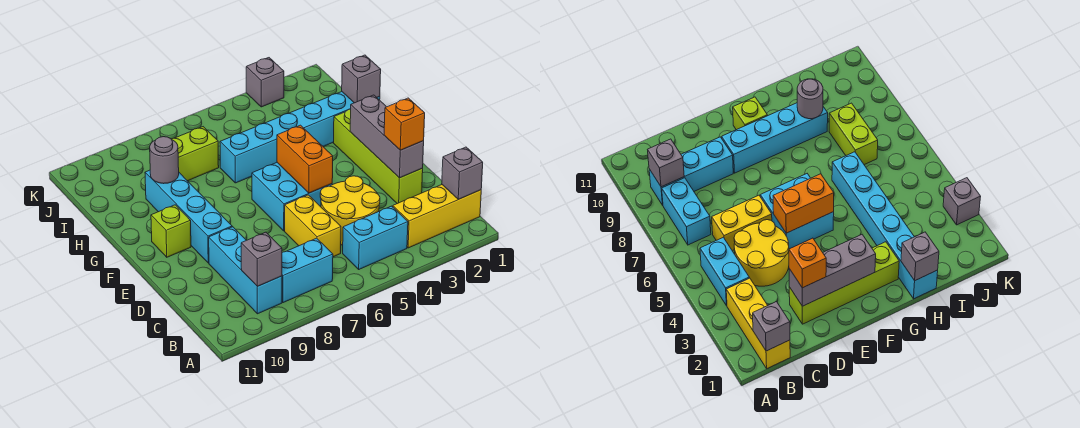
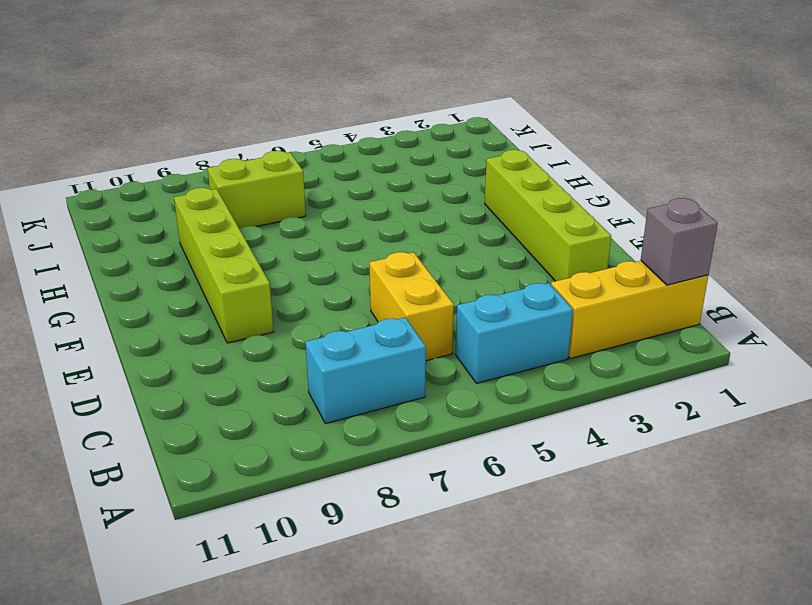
lime brick E9:H9 level 1 -> cyan brick E9:H9 level 1
none -> cyan brick B9:D9 level 1
none -> yellow round brick C4:D5 level 1
none -> cyan brick E5:F6 level 1

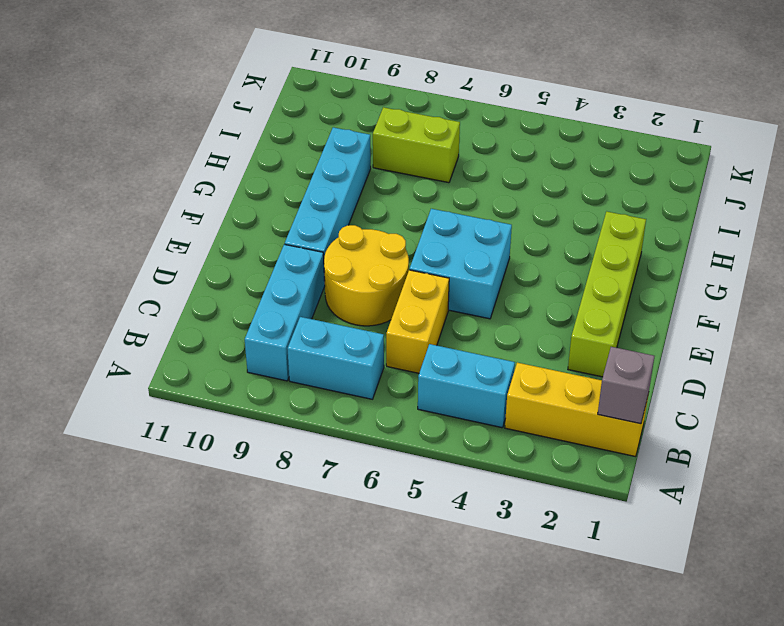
yellow round brick D7:E8 level 1 -> yellow round brick C4:D5 level 1
none -> lime brick F10 level 1
none -> cyan brick H1:H6 level 1
none -> grey brick K3 level 1

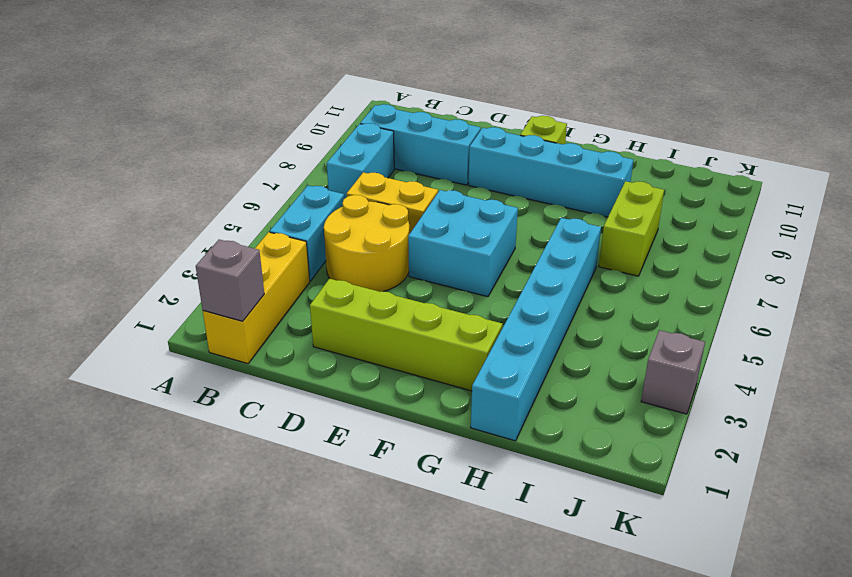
none -> grey brick B9 level 2
none -> grey brick D2:F2 level 2
none -> orange brick E5:F5 level 2

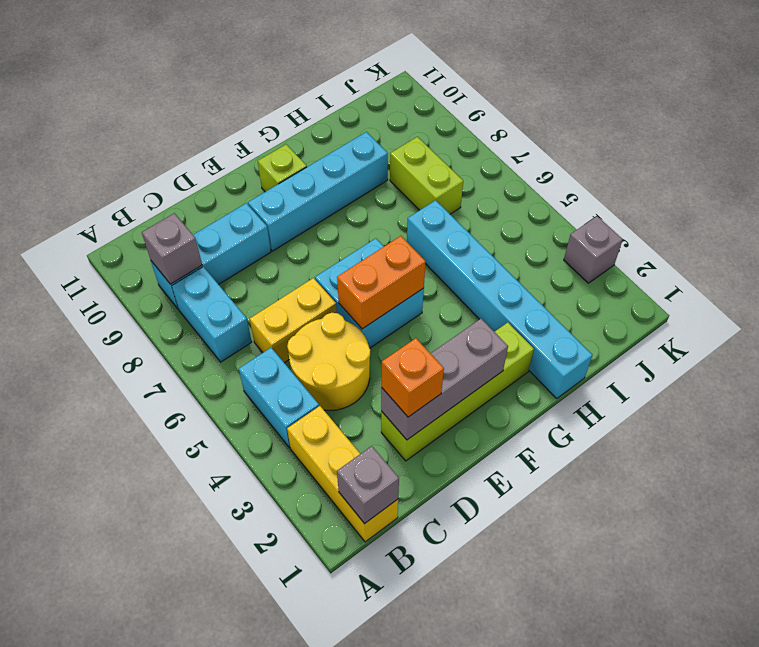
none -> grey brick H1 level 2
none -> grey round brick H9 level 2

